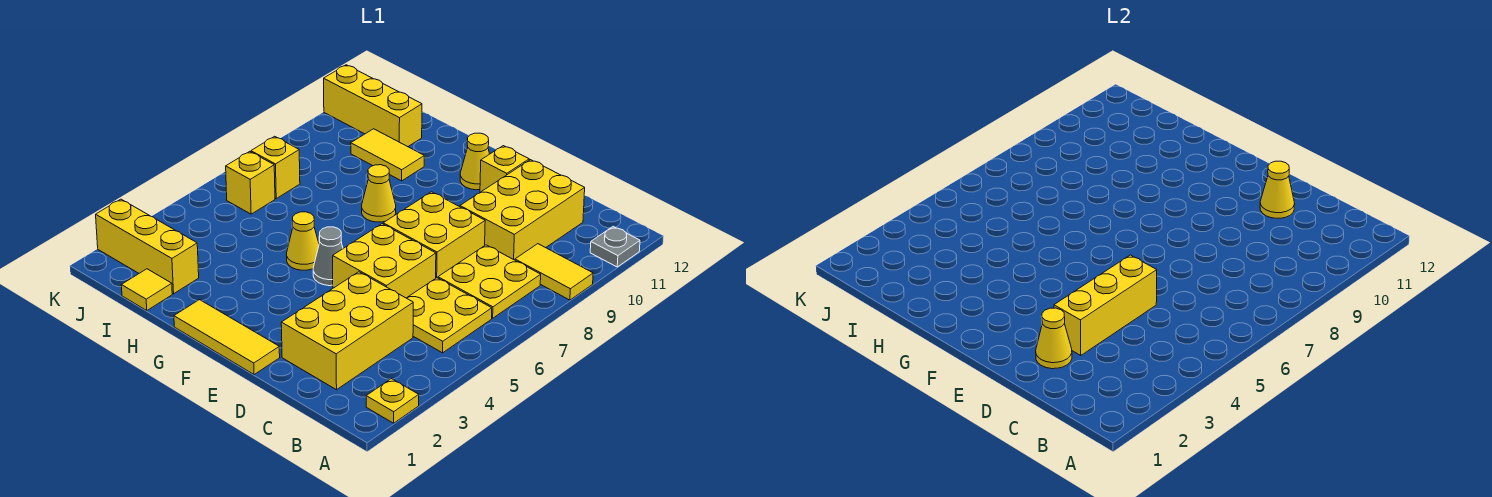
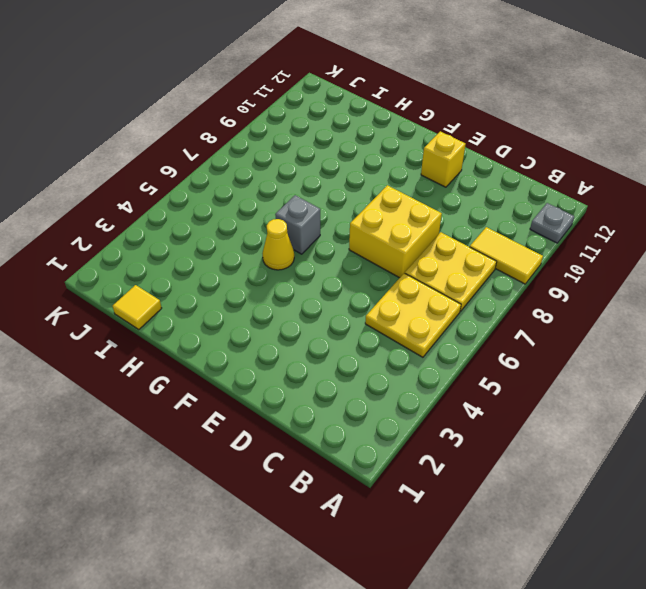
grey brick G6 level 1 -> none
none -> yellow plate A2 level 1
none -> yellow brick C2:D4 level 1
none -> yellow brick C9:D11 level 1

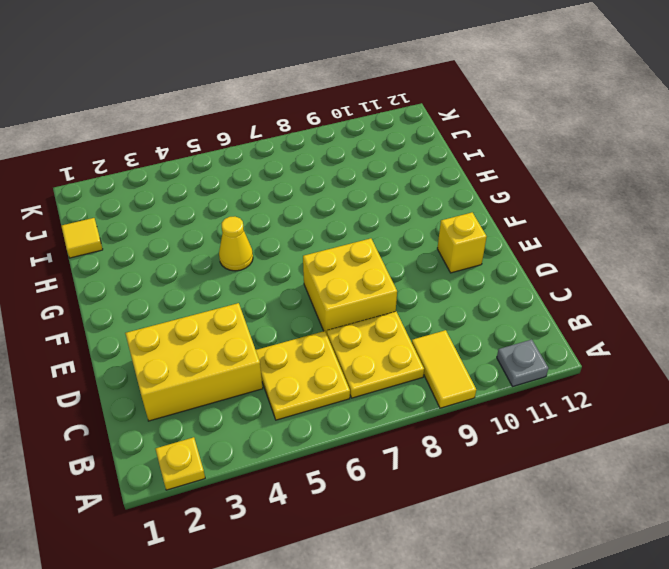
none -> yellow brick C9:D11 level 1
none -> yellow brick D5:E6 level 1
none -> yellow tile E1:G1 level 1

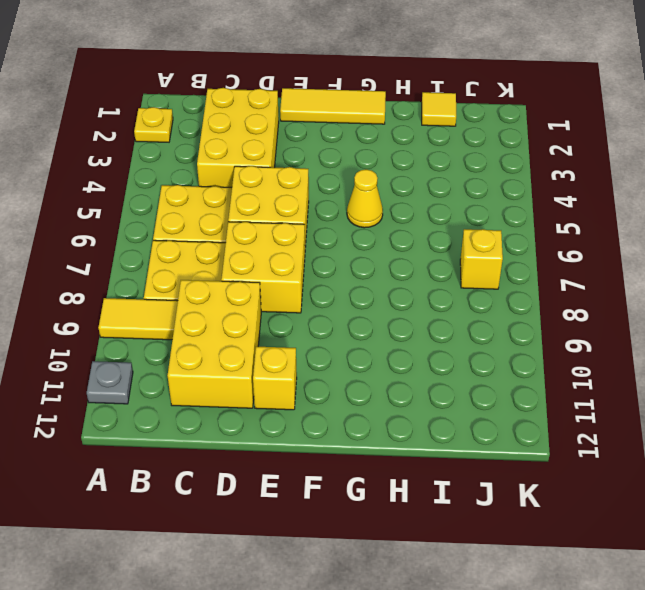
none -> grey cone F5 level 1
none -> yellow cone F11 level 1
none -> yellow cone G8 level 1

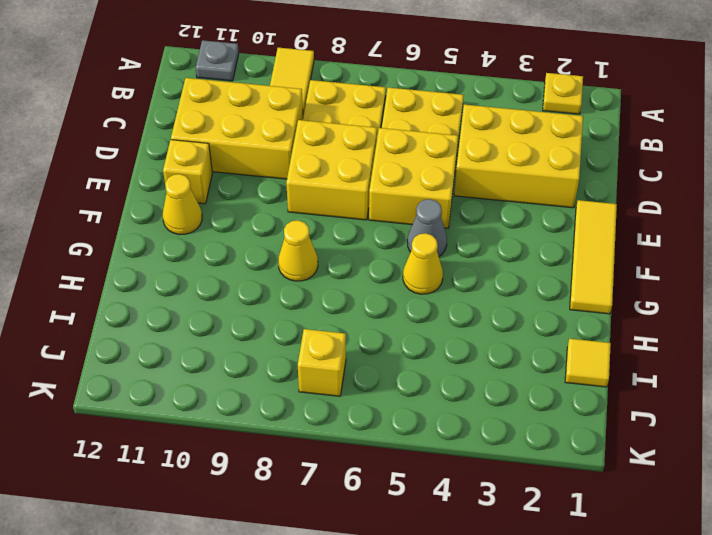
none -> yellow tile H10:I10 level 1
none -> yellow brick I2:K2 level 1
none -> yellow brick I11:K11 level 1

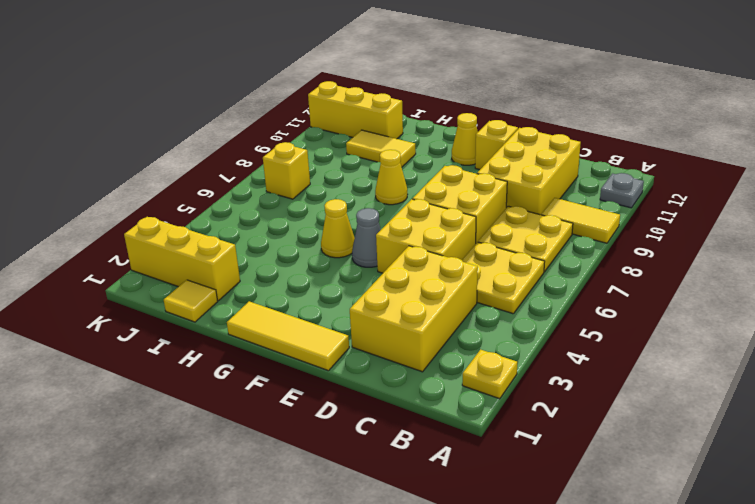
none -> yellow brick J6 level 1
none -> yellow cone D2 level 2
none -> yellow brick D3:D5 level 2

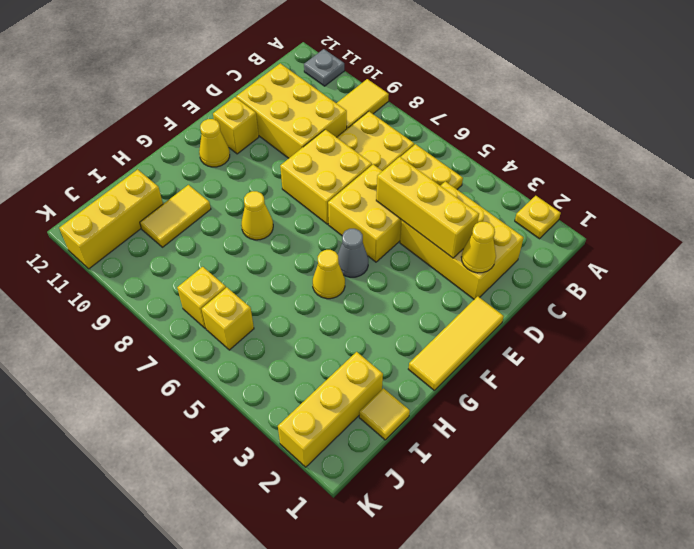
none -> yellow cone D11 level 2

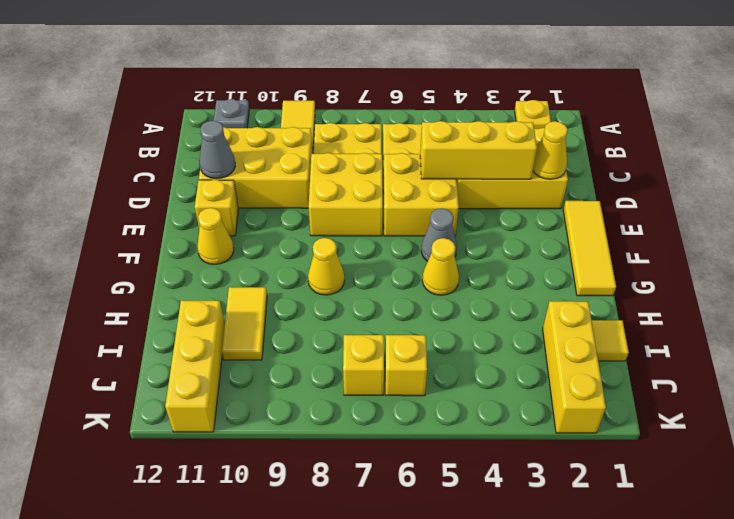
grey cone D11 level 2 -> yellow cone D11 level 2

